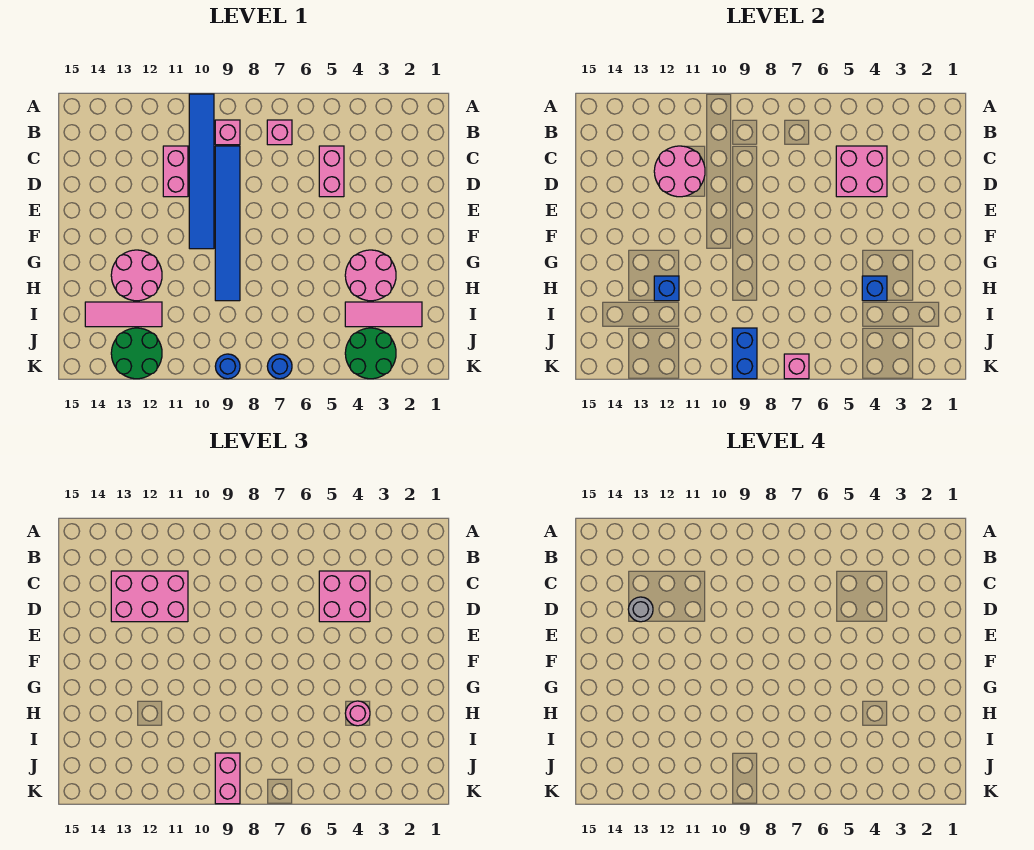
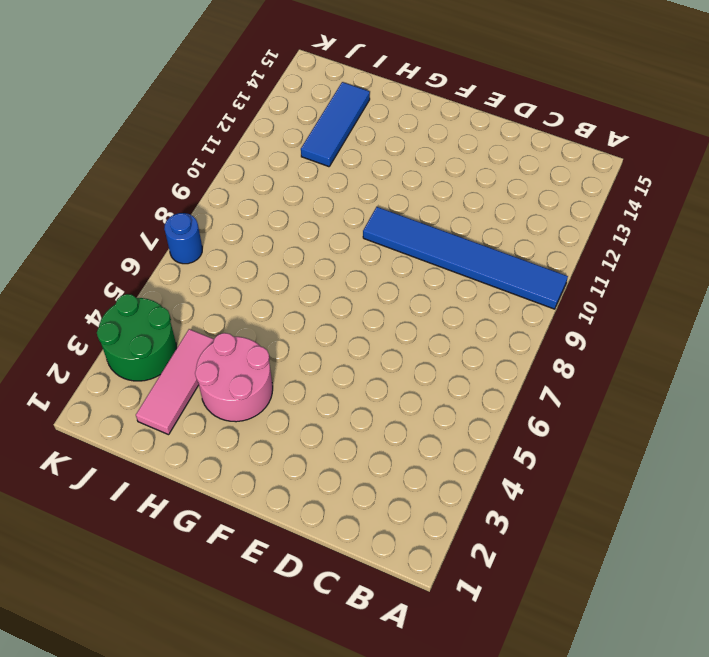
blue tile I12:I14 level 1 -> pink tile I12:I14 level 1
none -> pink brick B7 level 1
none -> pink brick B9 level 1
none -> pink brick C5:D5 level 1

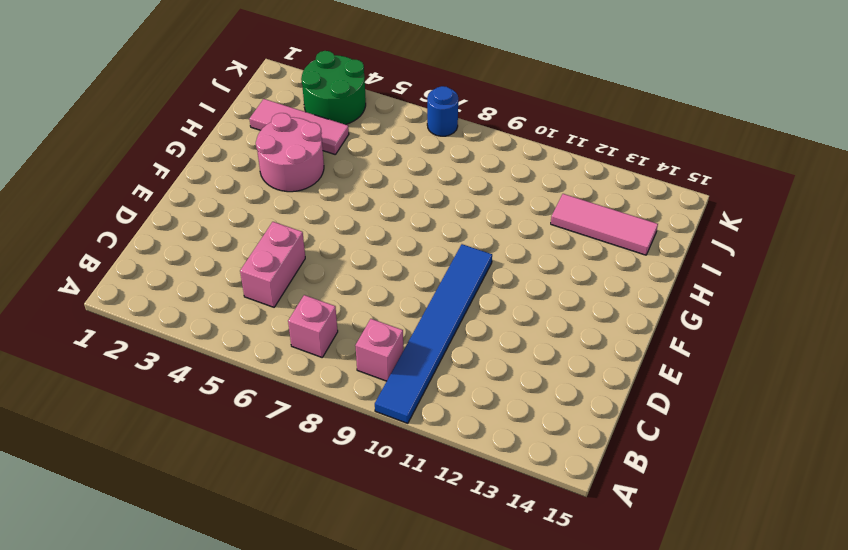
none -> blue tile C9:H9 level 1
none -> pink brick C11:D11 level 1
none -> pink round brick G12:H13 level 1

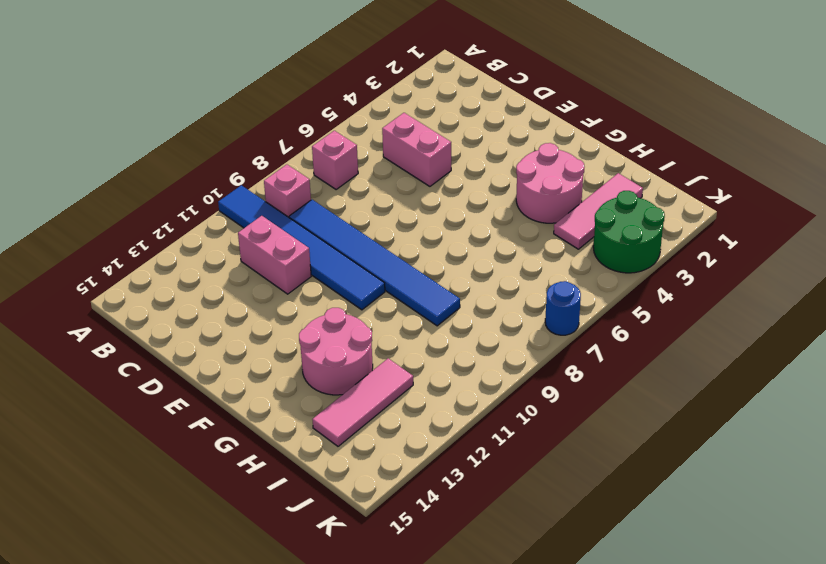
none -> green round brick J12:K13 level 1
none -> blue round brick K9 level 1
none -> pink brick C4:D5 level 2

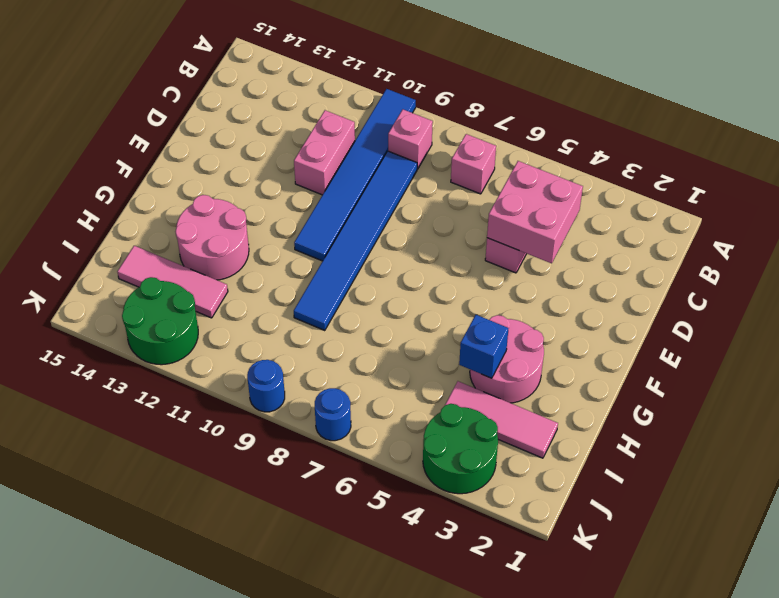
none -> pink round brick C11:D12 level 2
none -> blue brick H12 level 2
none -> blue brick J9:K9 level 2

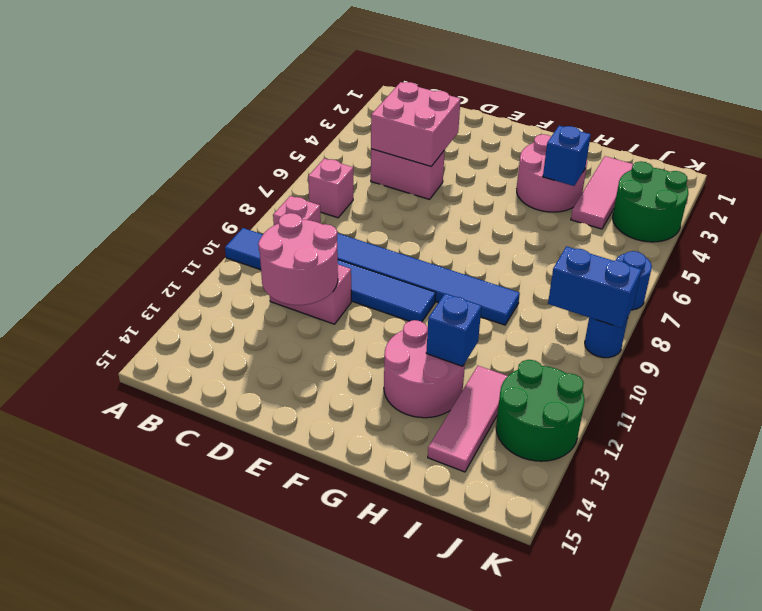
none -> pink brick K7 level 2
none -> pink brick C4:D5 level 3
none -> pink brick C11:D13 level 3

